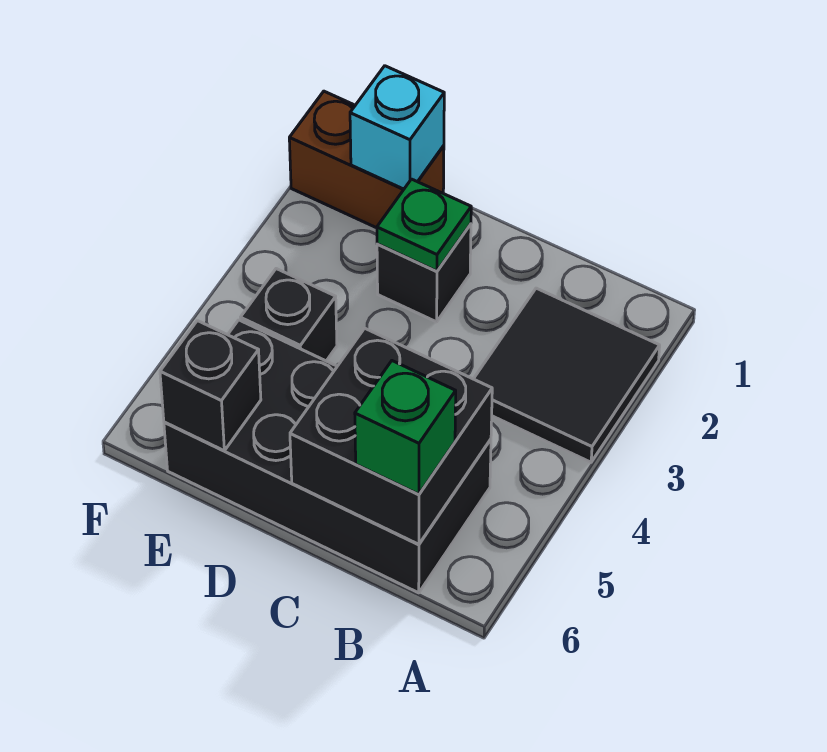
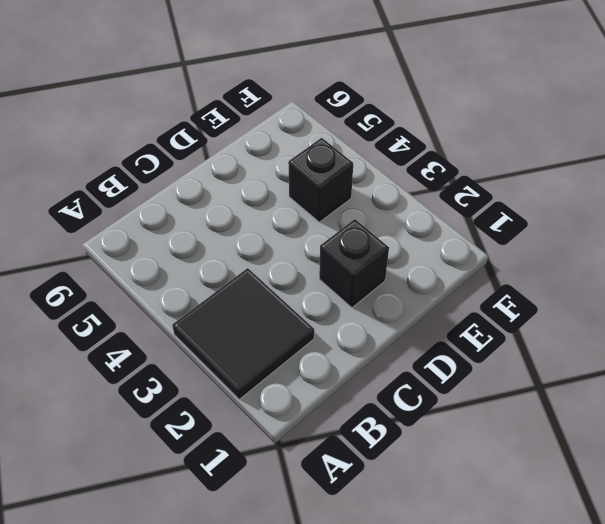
none -> black brick B5:E6 level 1
none -> brown brick E1:F1 level 1

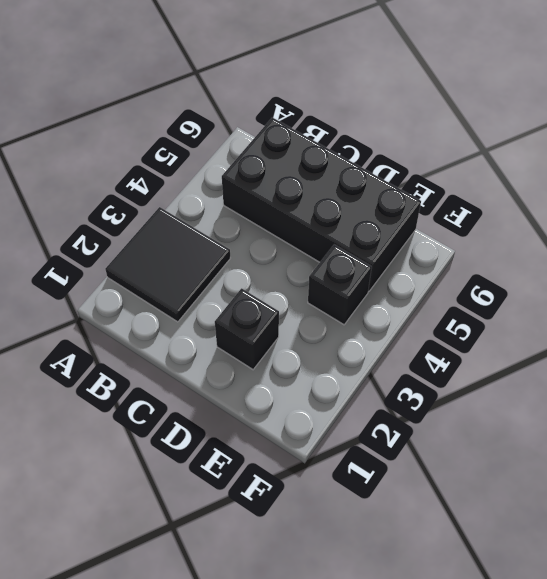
none -> brown brick E1:F1 level 1
none -> black brick B5:C6 level 2

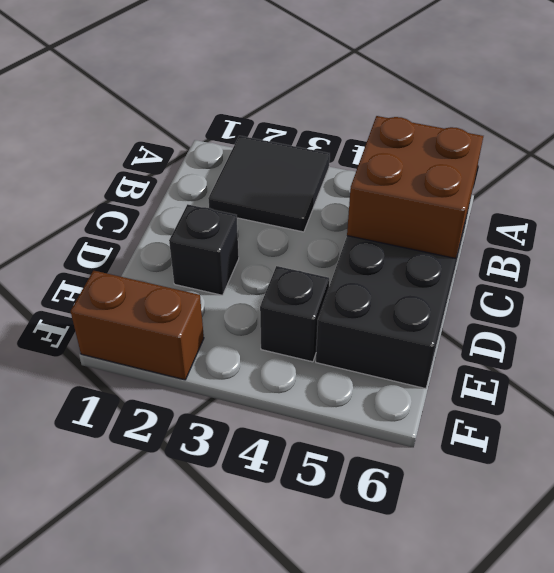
brown brick B5:C6 level 2 -> black brick B5:C6 level 2
brown brick F1:F2 level 1 -> brown brick E1:F1 level 1
none -> green plate D2 level 2
none -> cyan brick E1 level 2

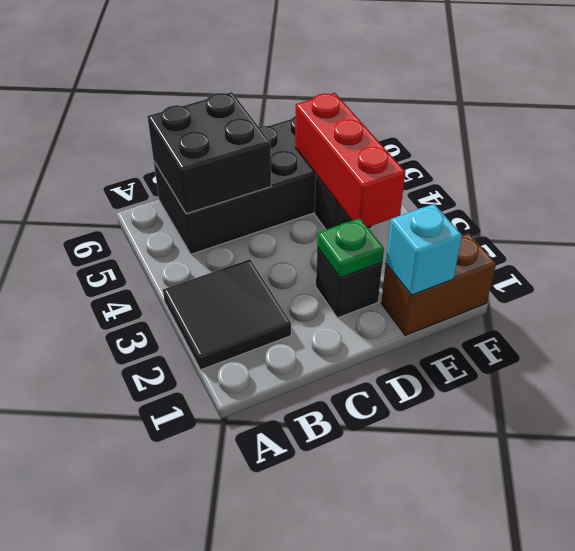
red brick E3:E5 level 2 -> none
none -> black brick E6 level 2
none -> green brick B6 level 3

